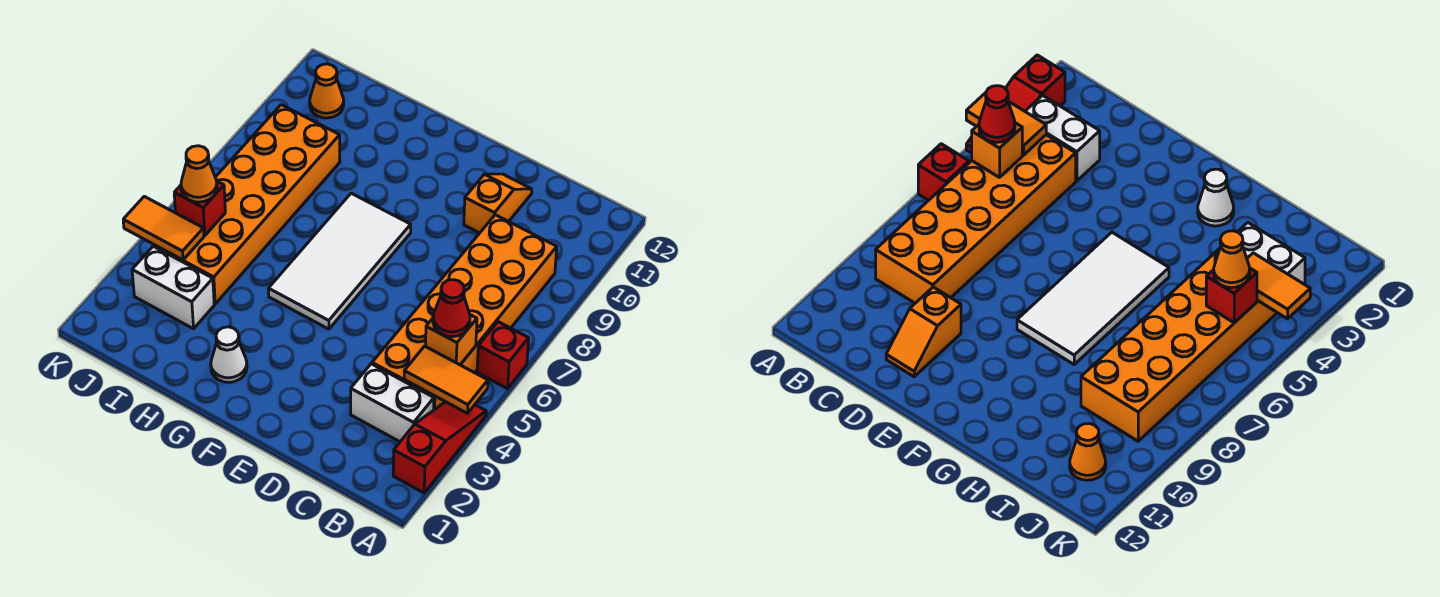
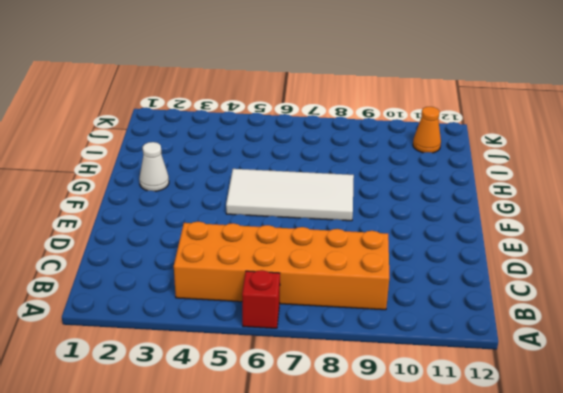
none -> red slope A2:A4 level 1 top 2
none -> white brick B3:C3 level 1
none -> orange slope D10:D11 level 1 top 10

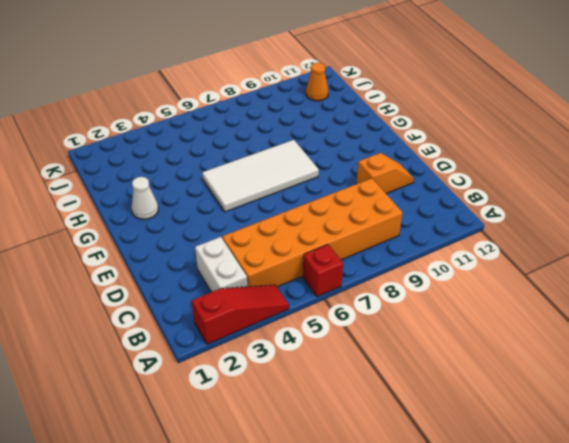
none -> white brick I3:J3 level 1
none -> orange brick I4:J9 level 1
none -> orange tile A4:B4 level 2

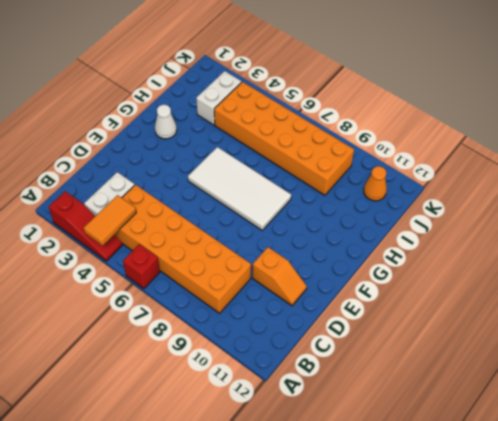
none -> orange brick B5 level 2
none -> orange tile J4:K4 level 2
none -> red brick J5 level 2

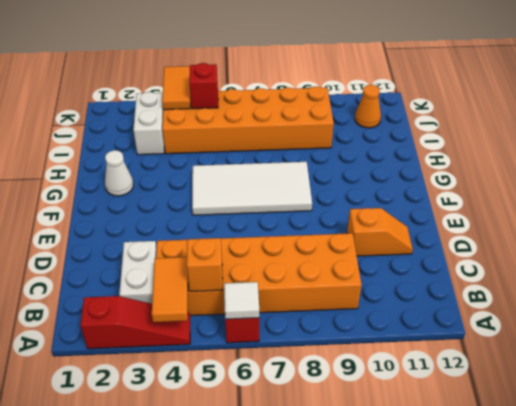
white tile A6 level 2 -> none
none -> red cone B5 level 3
none -> orange cone J5 level 3

